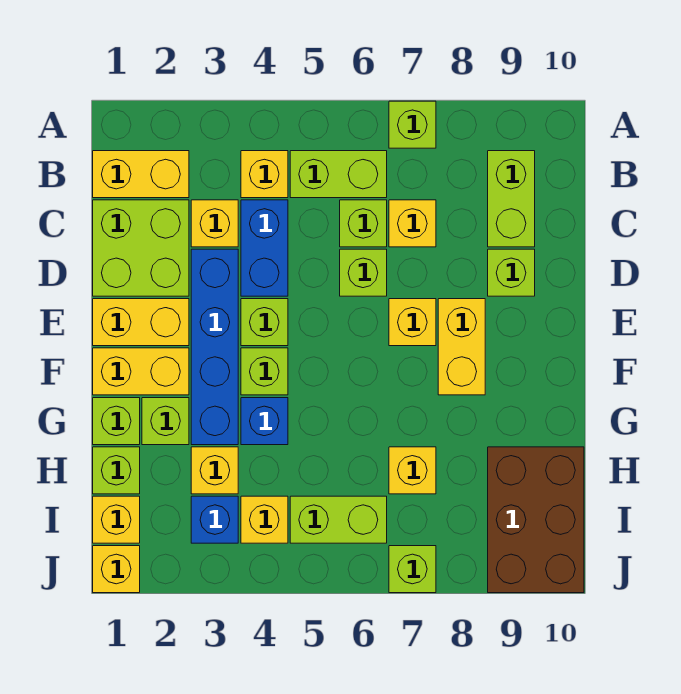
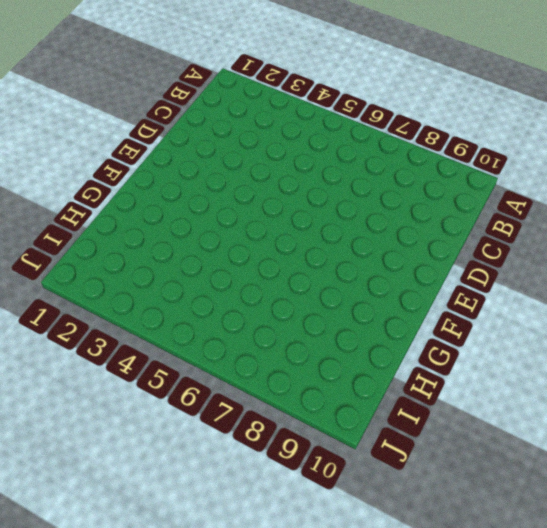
none -> lime brick A7 level 1
none -> yellow brick B1:B2 level 1
none -> yellow brick B4 level 1
none -> lime brick B5:B6 level 1

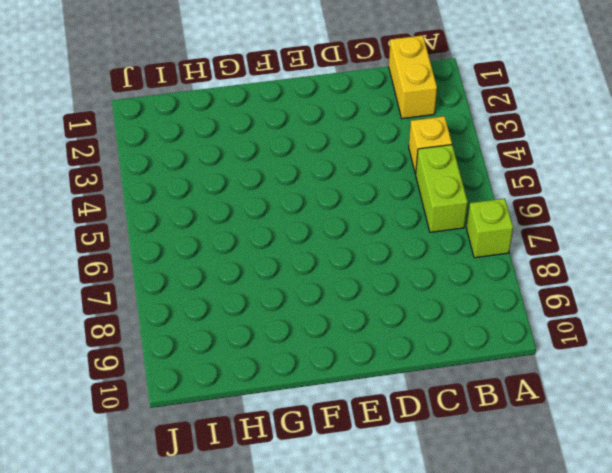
none -> lime brick B9:C9 level 1
none -> lime brick C1:D2 level 1
none -> yellow brick C3 level 1
none -> blue brick C4:D4 level 1

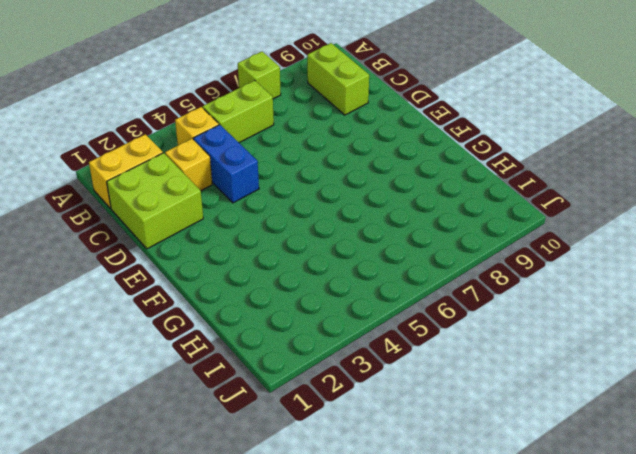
none -> lime brick C6 level 1
none -> yellow brick C7 level 1
none -> blue brick D3:G3 level 1
none -> lime brick D6 level 1

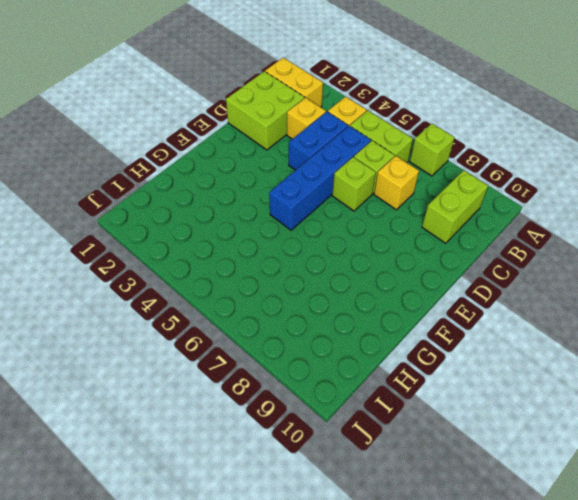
blue brick C5:F5 level 1 -> blue brick D3:G3 level 1
none -> lime brick D9 level 1
none -> yellow brick E1:E2 level 1
none -> lime brick E4 level 1
none -> yellow brick E7 level 1

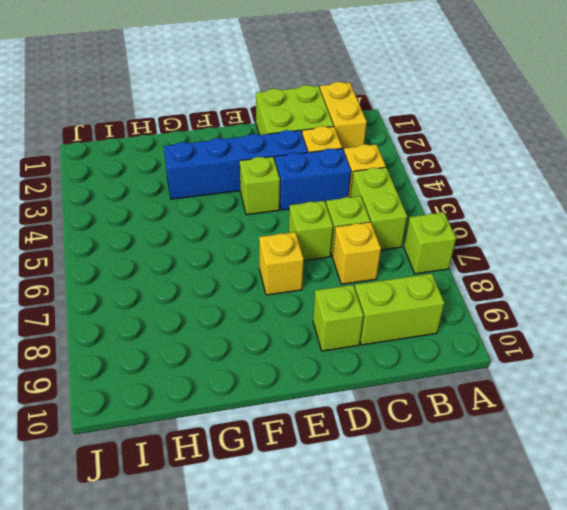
none -> yellow brick E1:E2 level 1
none -> yellow brick E8:F8 level 1
none -> yellow brick F1:F2 level 1
none -> lime brick F4 level 1

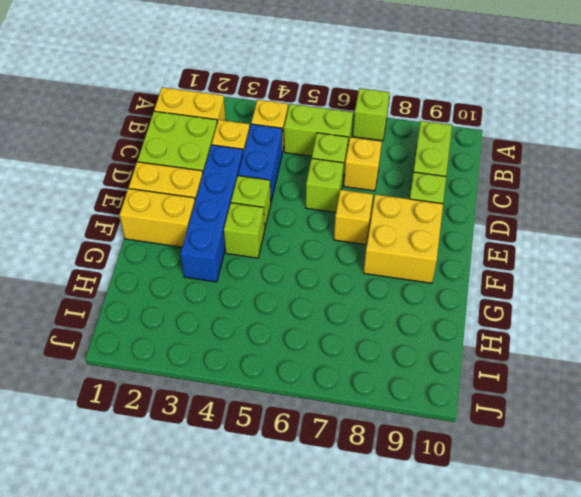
yellow brick E8:F9 level 1 -> yellow brick E8:F8 level 1
none -> lime brick G1 level 1
none -> lime brick G2 level 1
none -> blue brick G4 level 1
none -> lime brick H1 level 1

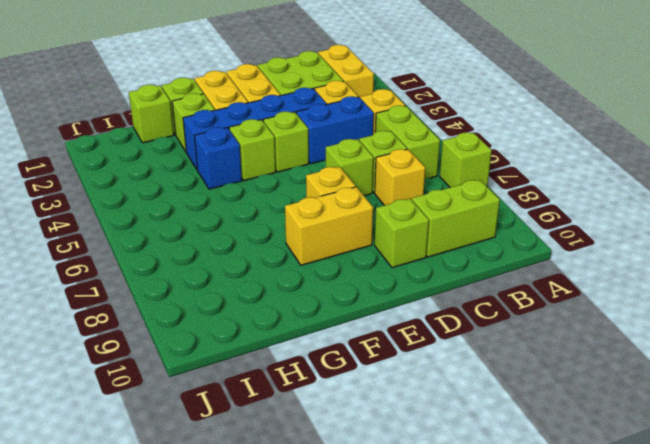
none -> yellow brick H3 level 1
none -> yellow brick H7 level 1
none -> brown brick H9:J10 level 1
none -> yellow brick I1 level 1

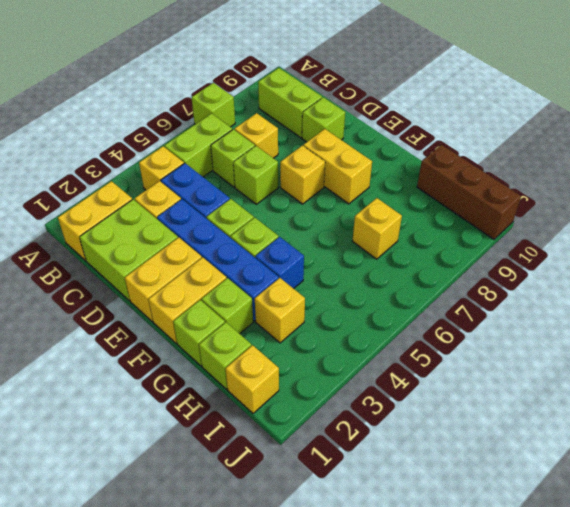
brown brick H10:J10 level 1 -> brown brick H9:J10 level 1
none -> blue brick I3 level 1
none -> yellow brick I4 level 1
none -> lime brick I5:I6 level 1
none -> yellow brick J1 level 1

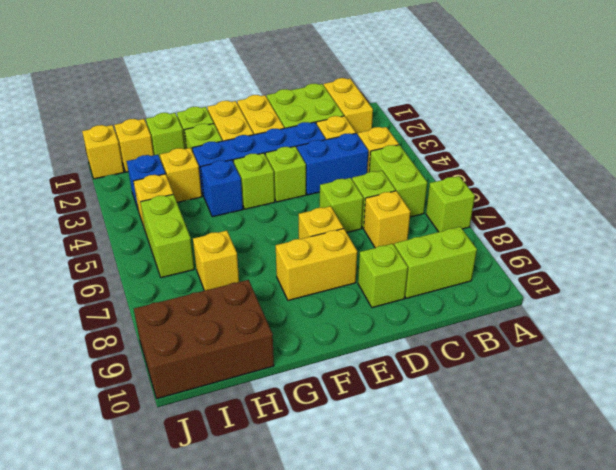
none -> lime brick J7 level 1

